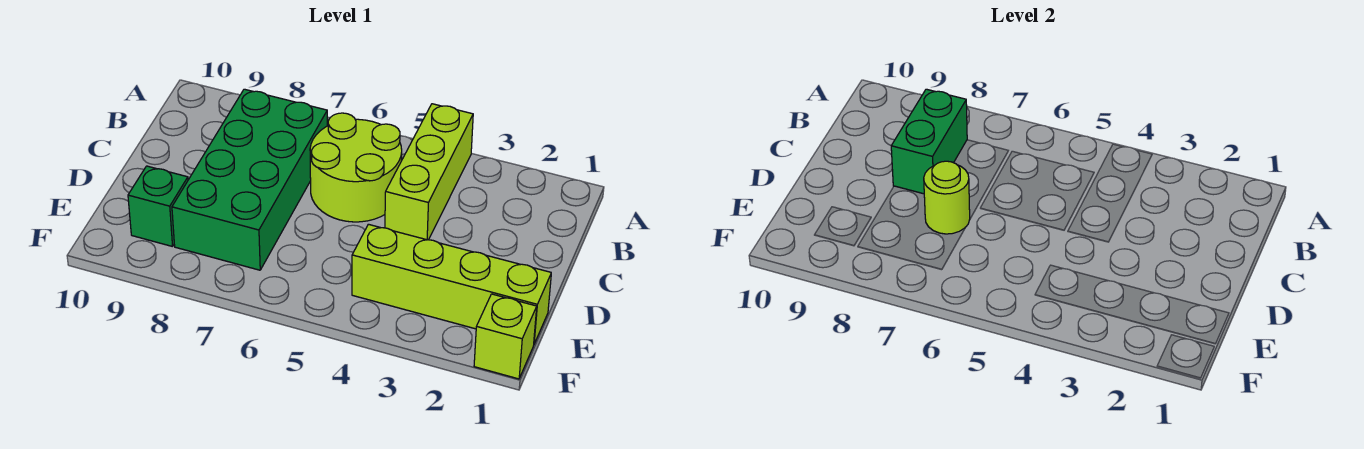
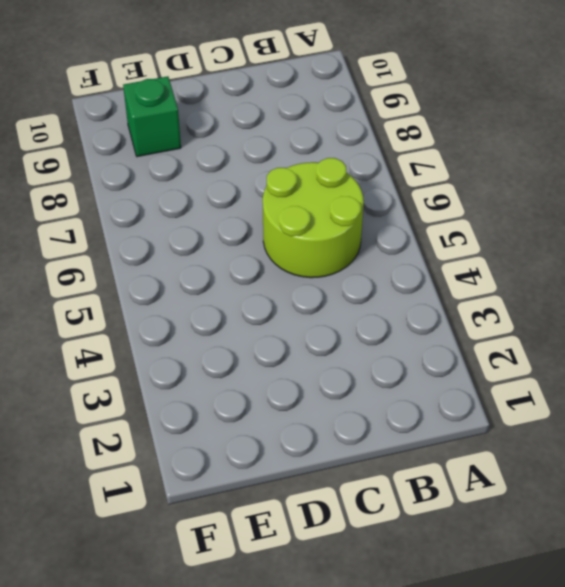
none -> lime brick A4:C4 level 1
none -> green brick B7:E8 level 1

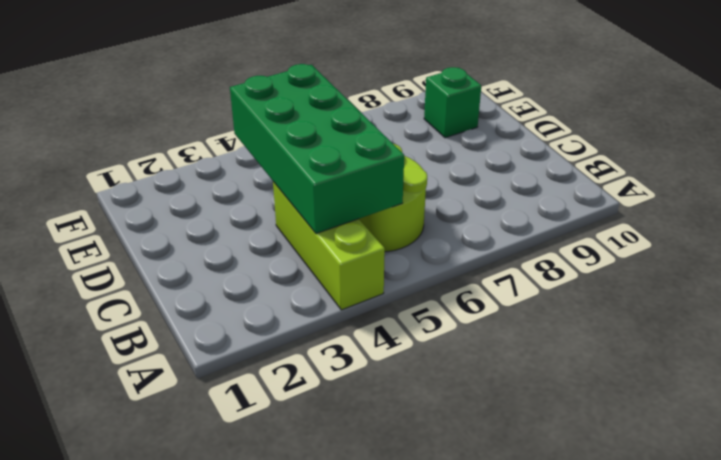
green brick B4:E5 level 2 -> green brick B7:E8 level 1
none -> lime brick E1:E4 level 1
none -> lime brick F1 level 1

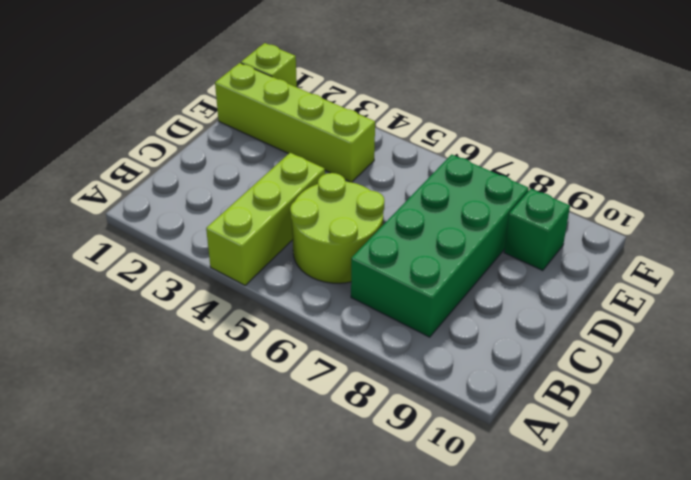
none -> green brick B8:C8 level 2
none -> lime round brick D7 level 2

